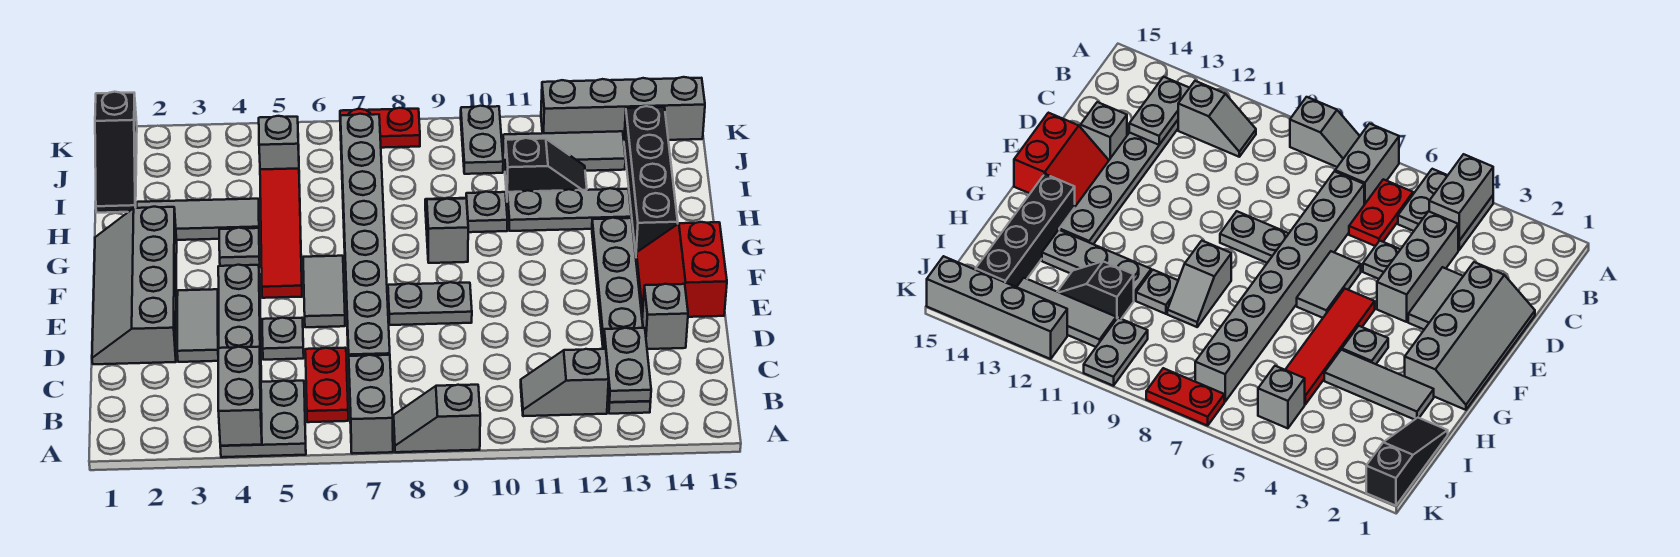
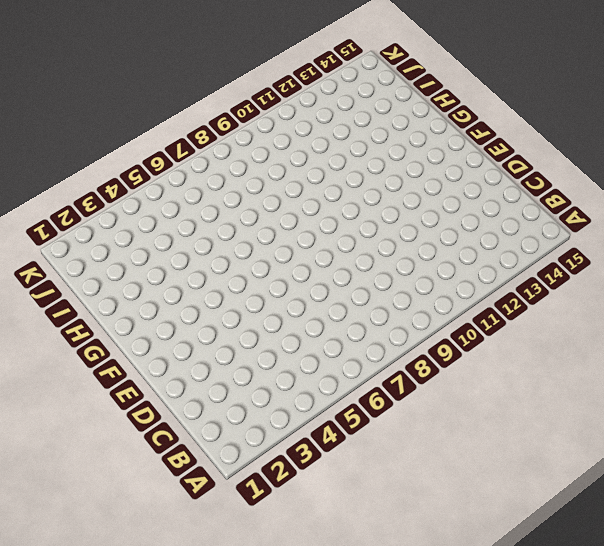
none -> grey plate A4:B5 level 1
none -> grey brick A7:B7 level 1
none -> grey slope A8:A9 level 1 top 9
none -> red plate B6:C6 level 1

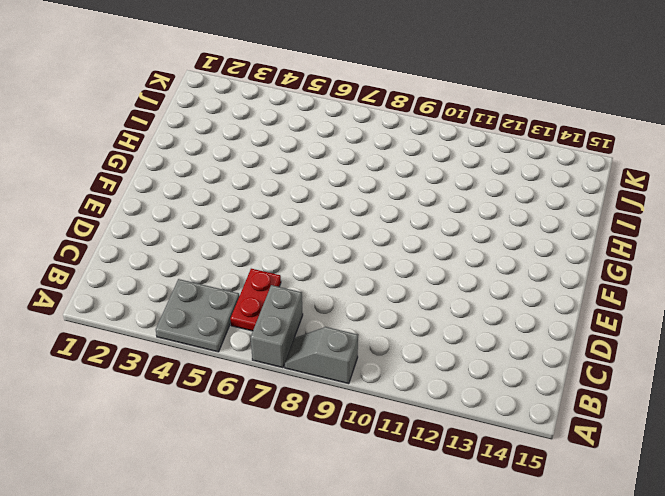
none -> grey slope B11:B12 level 1 top 12
none -> grey plate B13:G13 level 1
none -> grey brick C4:E4 level 1
none -> grey brick C7:J7 level 1

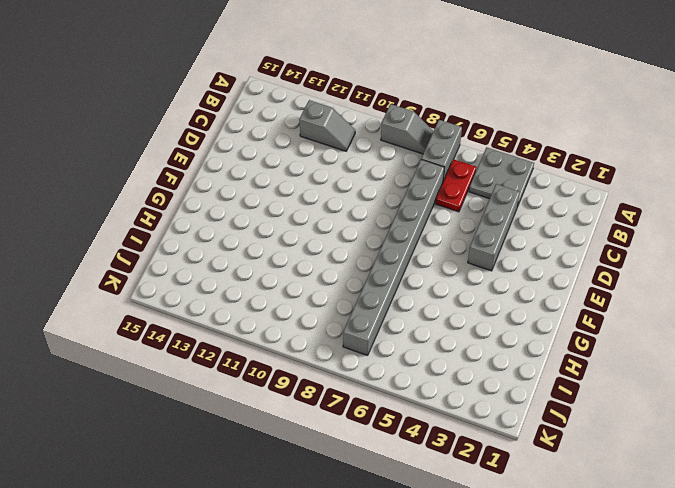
none -> grey plate B13:G13 level 1
none -> grey slope D1:G2 level 1 top 2
none -> grey tile D3:E3 level 1
none -> grey plate D5 level 1

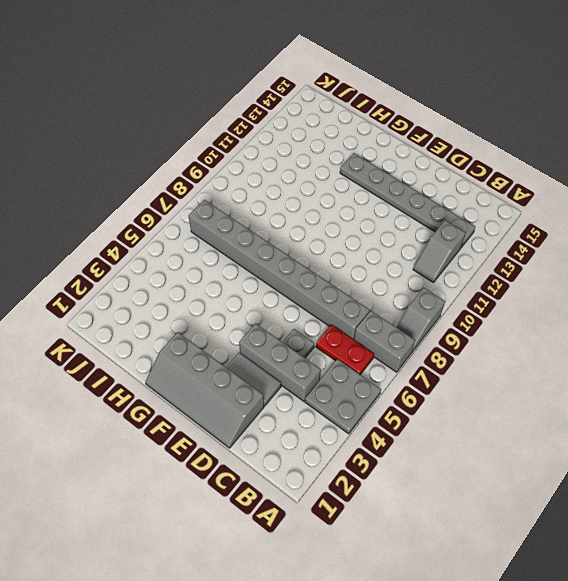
none -> grey brick D14 level 1
none -> grey tile E6:F6 level 1
none -> grey plate E8:E9 level 1
none -> red slope E14:F15 level 1 top 15

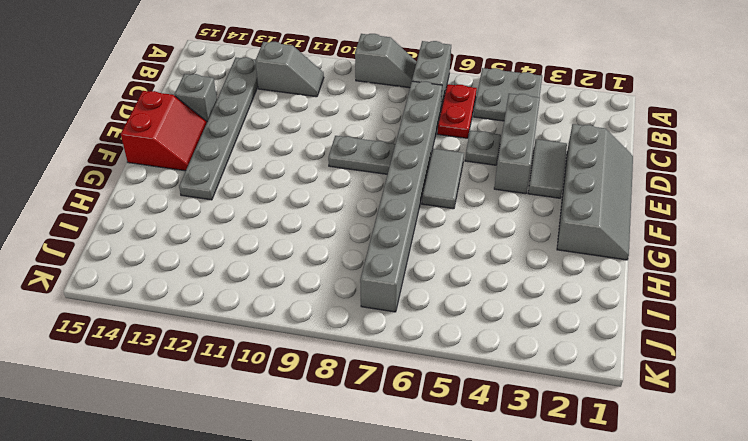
none -> red tile F5:I5 level 1
none -> grey plate G4 level 1
none -> grey slope G9:H9 level 1 top G
none -> black brick G14:J14 level 1

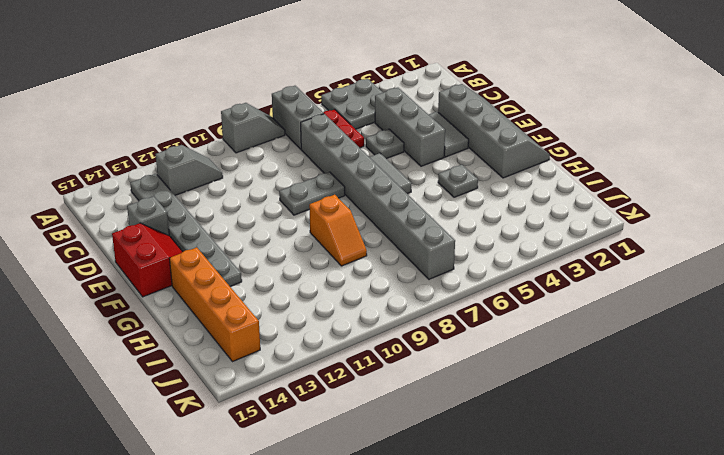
orange slope G9:H9 level 1 top G -> grey slope G9:H9 level 1 top G
orange brick G14:J14 level 1 -> black brick G14:J14 level 1
none -> red tile F5:I5 level 1
none -> grey tile H2:H4 level 1
none -> grey plate H10 level 1
none -> grey plate H11:H13 level 1

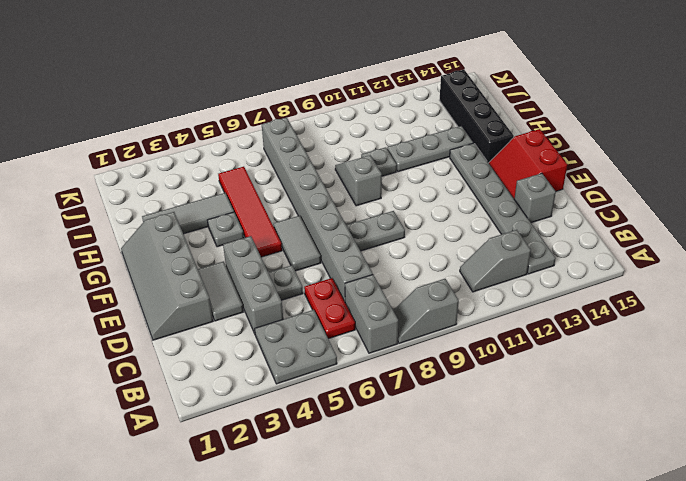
none -> black slope I1:K1 level 1 top K
none -> black slope I11:I12 level 1 top 11
none -> grey brick J5 level 1
none -> grey plate J10:K10 level 1

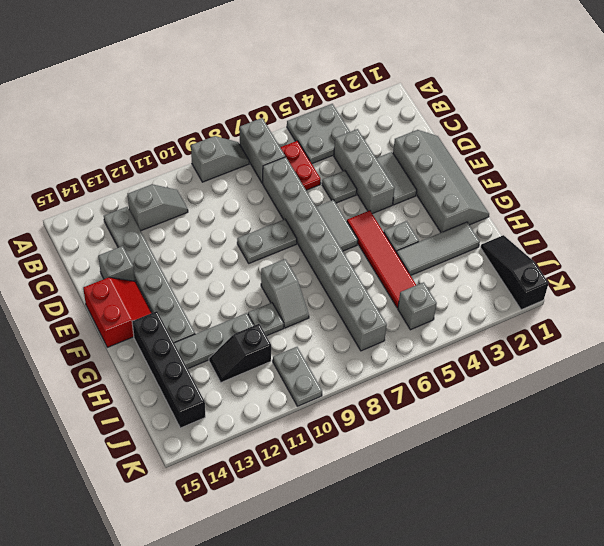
none -> grey tile J11:J13 level 1
none -> red plate K7:K8 level 1
none -> grey brick K12:K15 level 1
none -> grey brick A4:B4 level 2

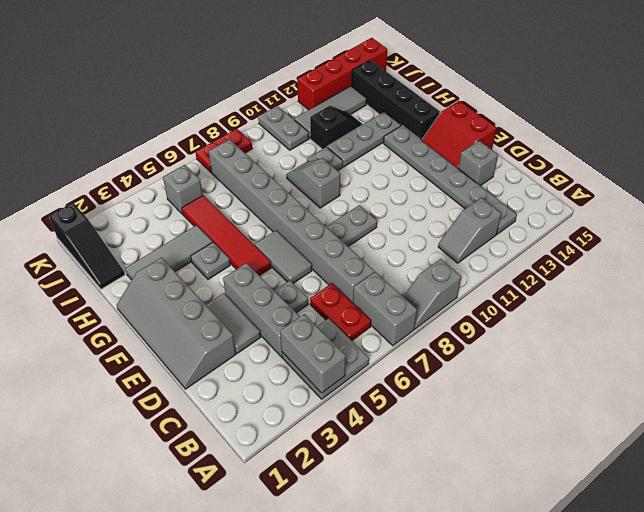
red brick K12:K15 level 1 -> grey brick K12:K15 level 1
none -> grey plate B13:C13 level 2

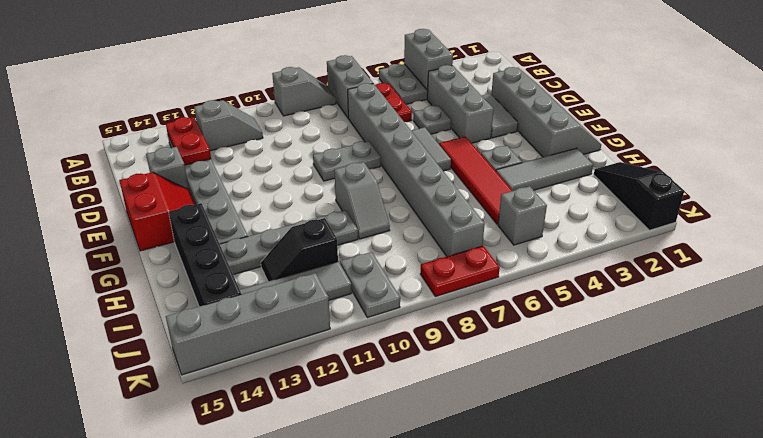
red plate B13:C13 level 2 -> grey plate B13:C13 level 2

